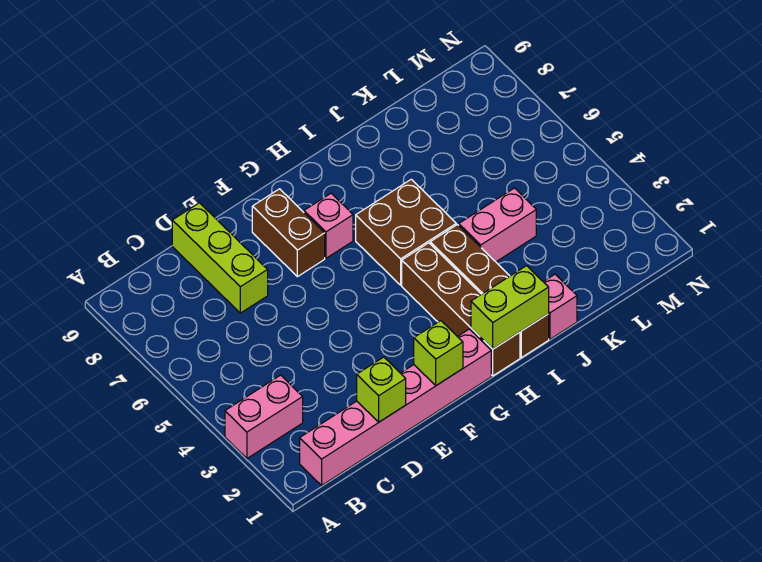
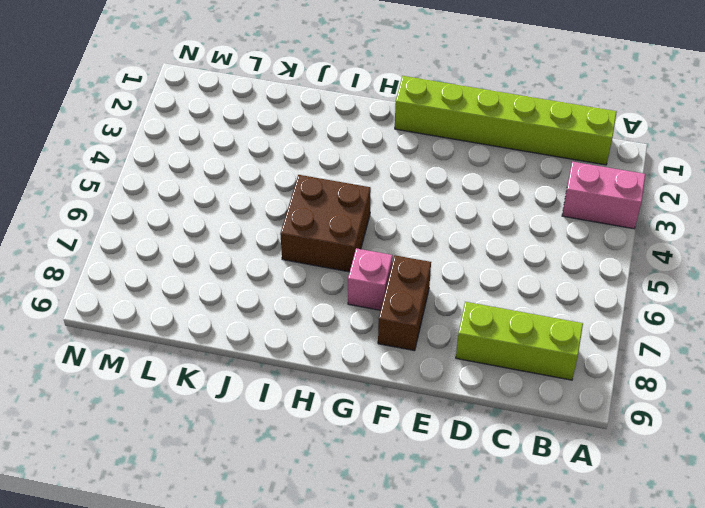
lime brick B1:G1 level 1 -> pink brick B1:G1 level 1
lime brick B8:D8 level 1 -> lime brick D7:D9 level 1
none -> brown brick H1:H4 level 1
none -> brown brick I1:I4 level 1
none -> pink brick J1 level 1

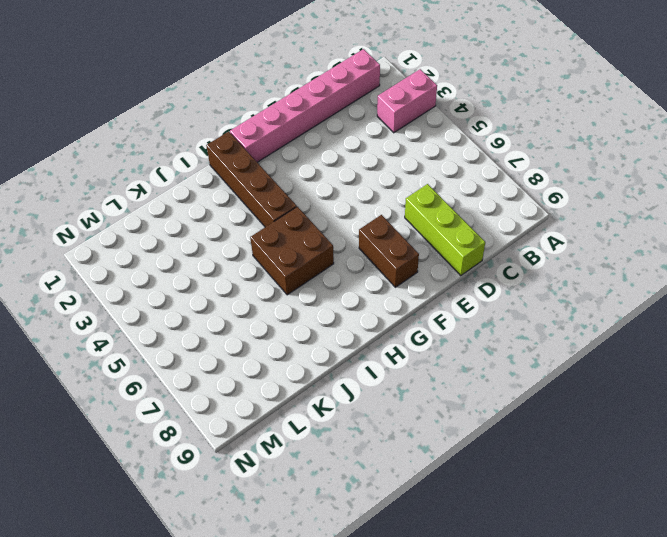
none -> pink brick G7 level 1
none -> brown brick I1:I4 level 1
none -> pink brick J1 level 1

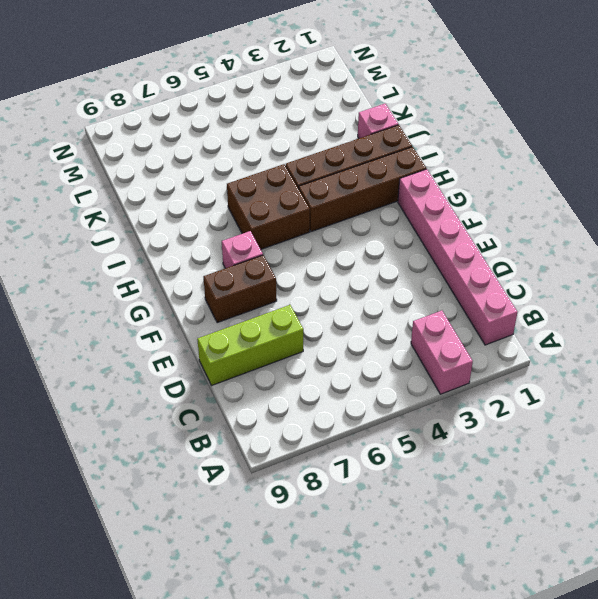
none -> pink brick J4:K4 level 1
none -> lime brick D1 level 2
none -> lime brick F1 level 2

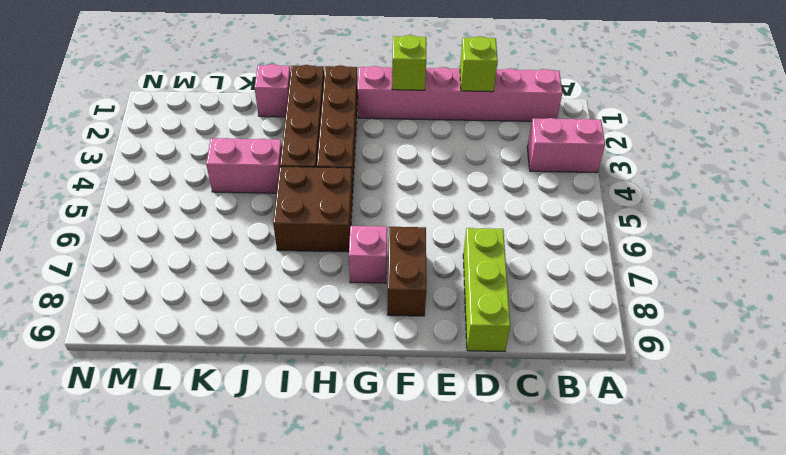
none -> lime brick H1:I1 level 2

